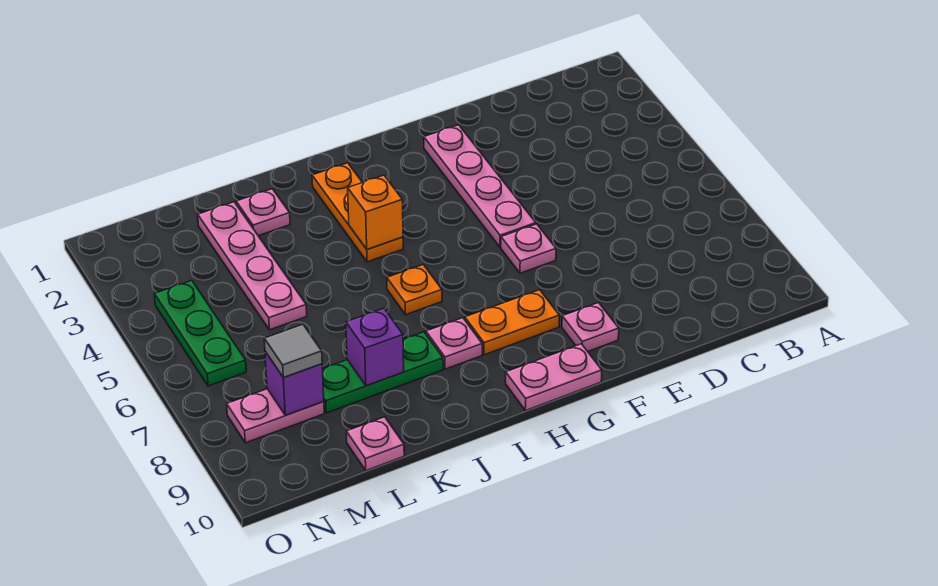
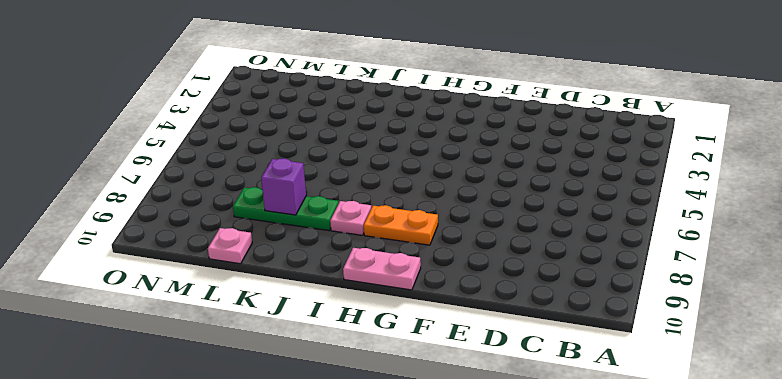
none -> pink plate F2:F5 level 1
none -> pink plate F6 level 1
none -> pink plate F9 level 1

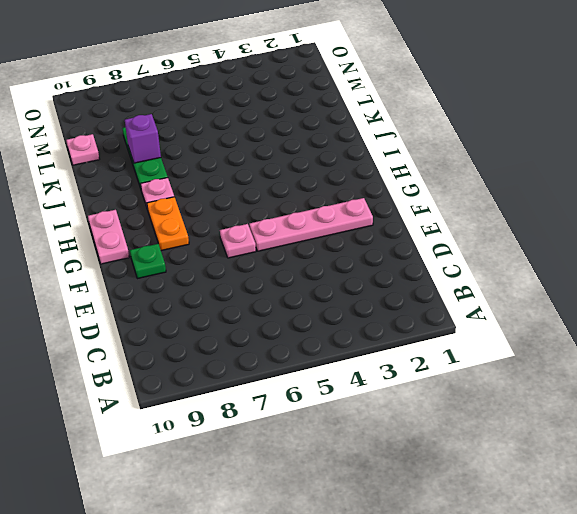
green plate F9 level 1 -> pink plate F9 level 1
none -> orange plate I2:I4 level 1
none -> orange plate I6 level 1
none -> pink plate K2 level 1

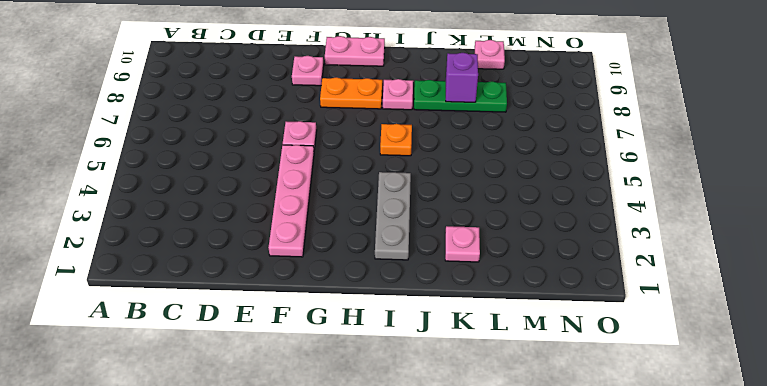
grey plate I2:I4 level 1 -> orange plate I2:I4 level 1
none -> pink plate L2:L5 level 1
none -> pink plate M8:N8 level 1
none -> green plate N4:N6 level 1

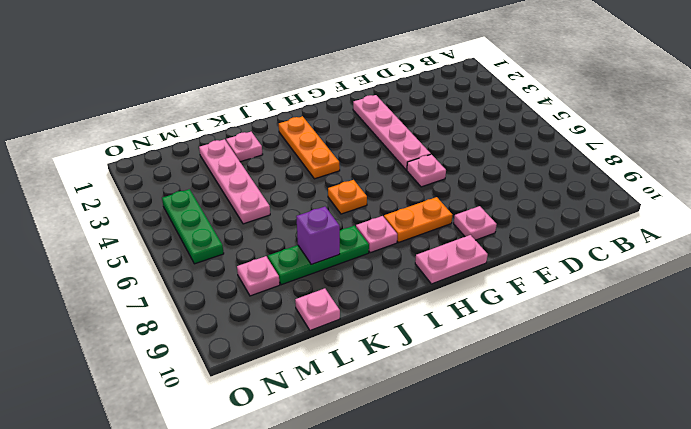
pink plate M8 level 1 -> pink plate M8:N8 level 1
none -> orange brick I4 level 2
none -> purple brick M8 level 2
none -> grey tile M8 level 3

